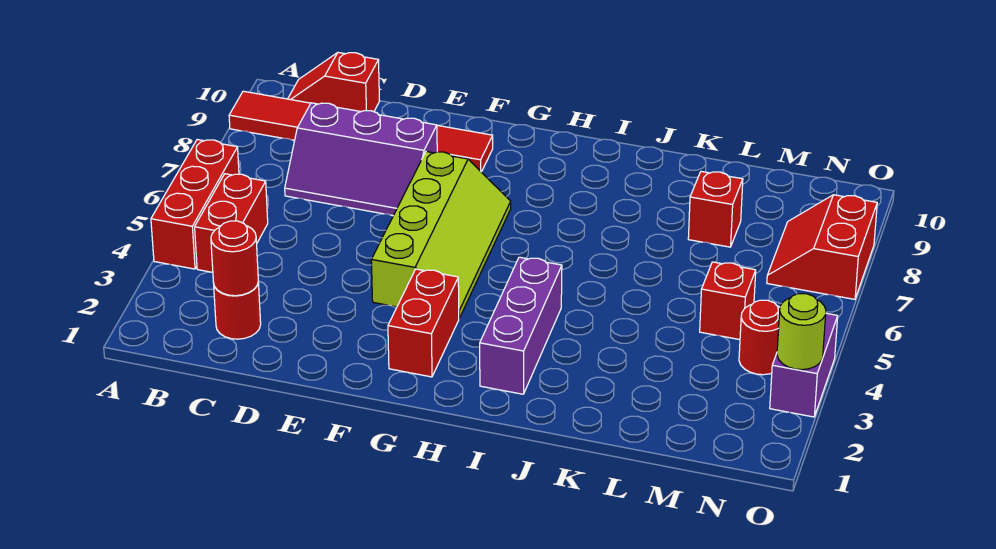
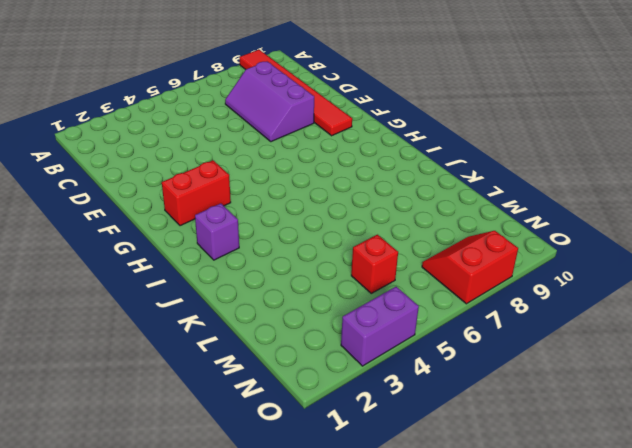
purple brick I2 level 1 -> purple brick I2:I4 level 1
none -> red brick A4:A6 level 1
none -> red brick B4:B5 level 1
none -> red slope B10:C10 level 1 top C

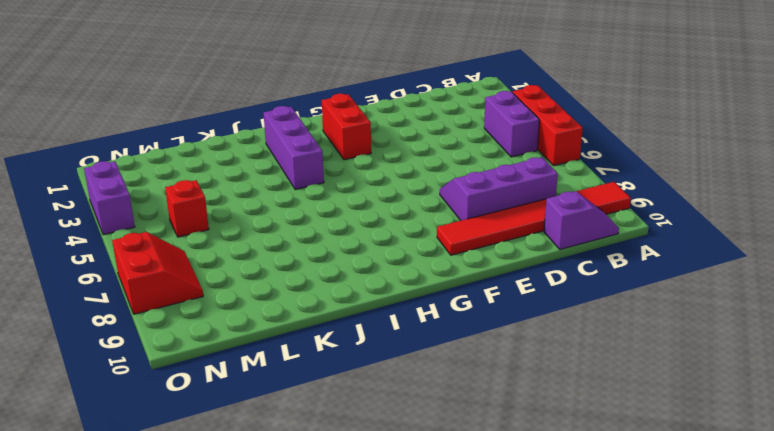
purple brick B4:B5 level 1 -> red brick B4:B5 level 1
purple slope B10:C10 level 1 top C -> red slope B10:C10 level 1 top C
none -> red round brick C2 level 1
none -> lime slope F4:G7 level 1 top F
none -> red brick L8 level 1

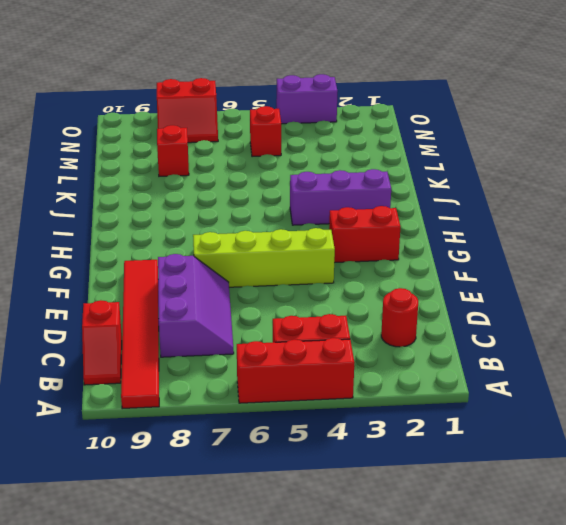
none -> red round brick N4 level 1
none -> red round brick C2 level 2
none -> lime round brick O3 level 2

